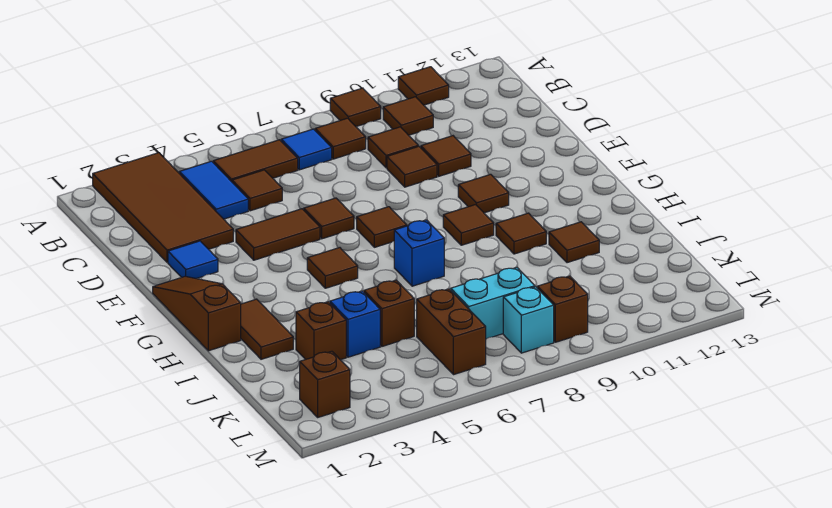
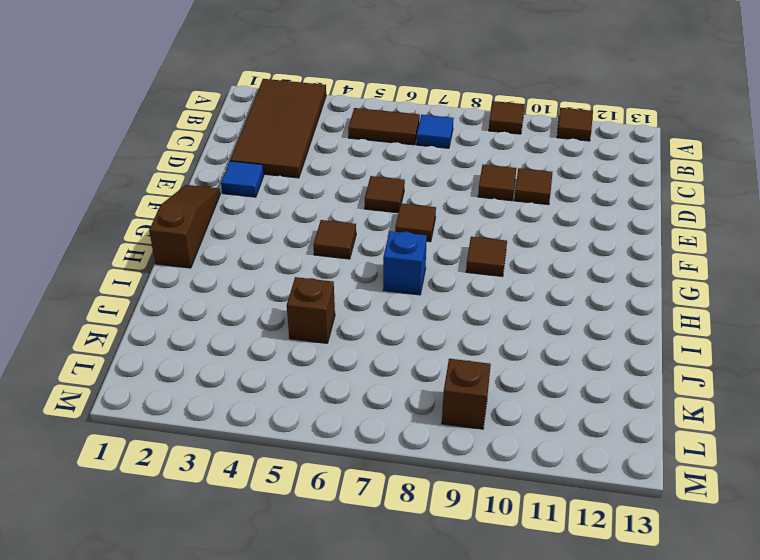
none -> blue tile B4:C4 level 1
none -> brown tile B8 level 1
none -> brown tile B10 level 1
none -> brown tile C5 level 1

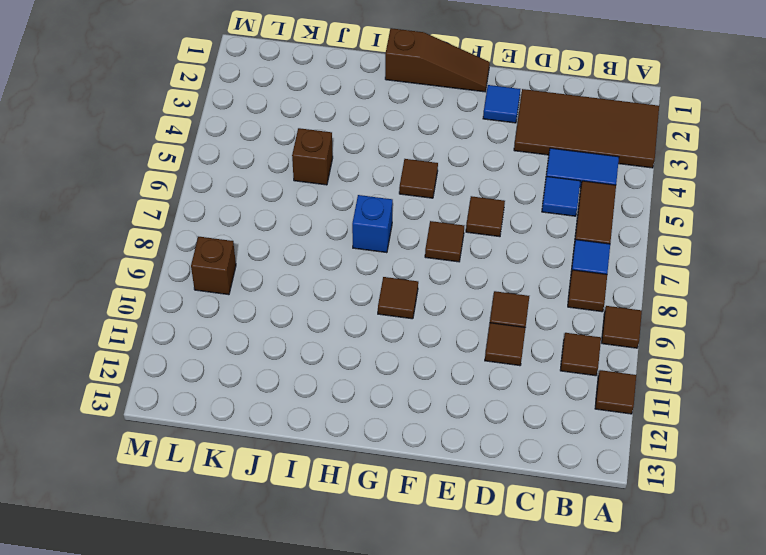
blue tile C5 level 1 -> brown tile C5 level 1
none -> brown tile C9 level 1
none -> brown tile E4:E5 level 1
none -> brown tile F10 level 1
none -> brown tile H2:I2 level 1

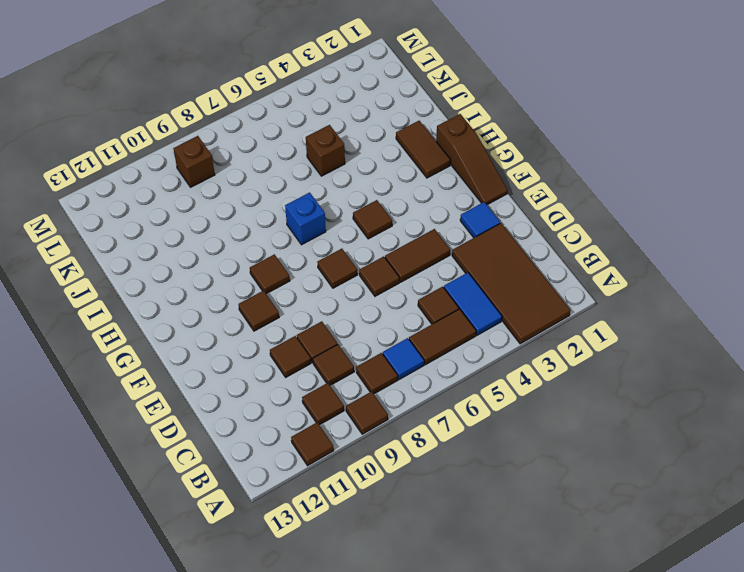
none -> brown tile H10 level 1
none -> brown tile I11 level 1
none -> brown brick J3 level 1
none -> blue brick J4 level 1

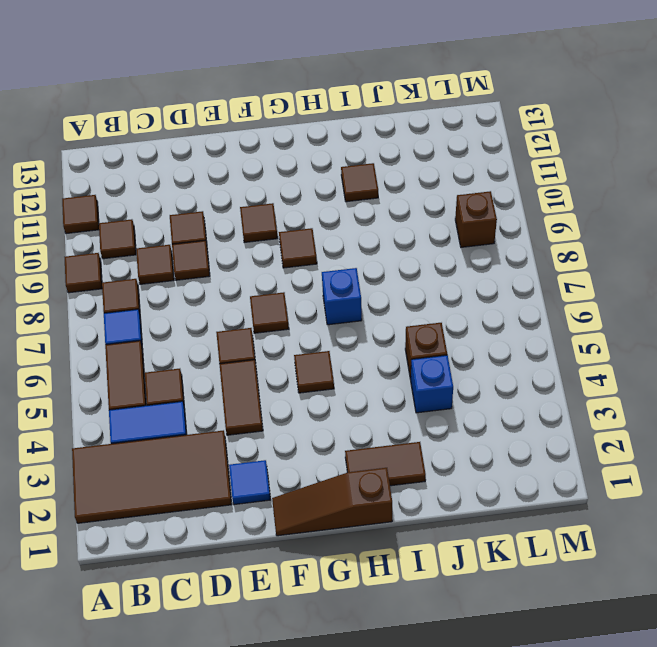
none -> brown tile H10 level 1
none -> brown brick J3 level 1
none -> brown brick K6:L6 level 1
none -> cyan brick K7:K8 level 1

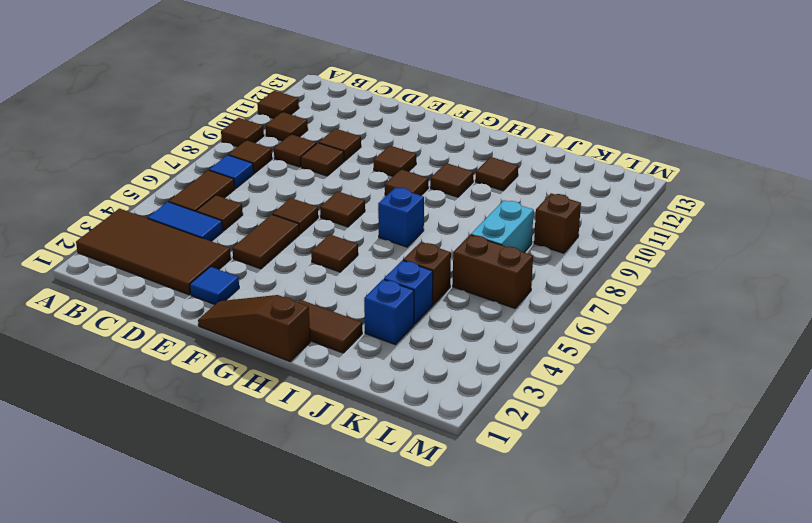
blue brick J3 level 1 -> brown brick J3 level 1
none -> brown brick L2 level 1
none -> cyan brick L8 level 1

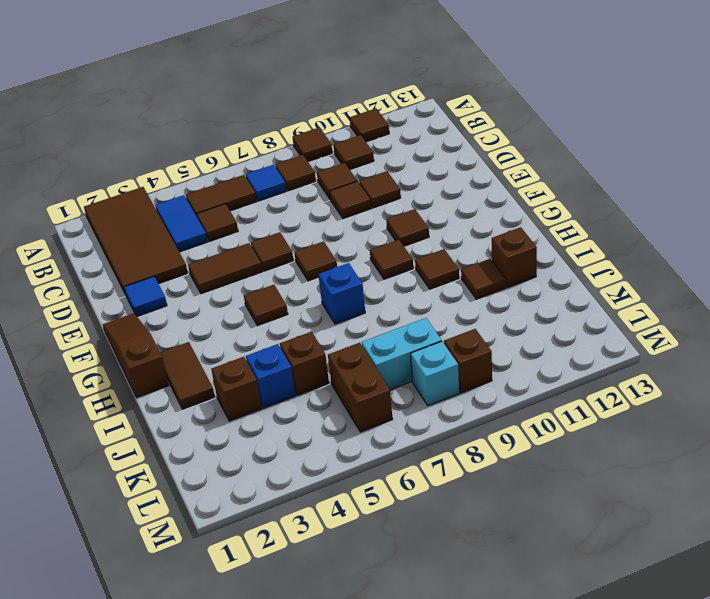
brown brick I12 level 1 -> brown brick L2 level 1

